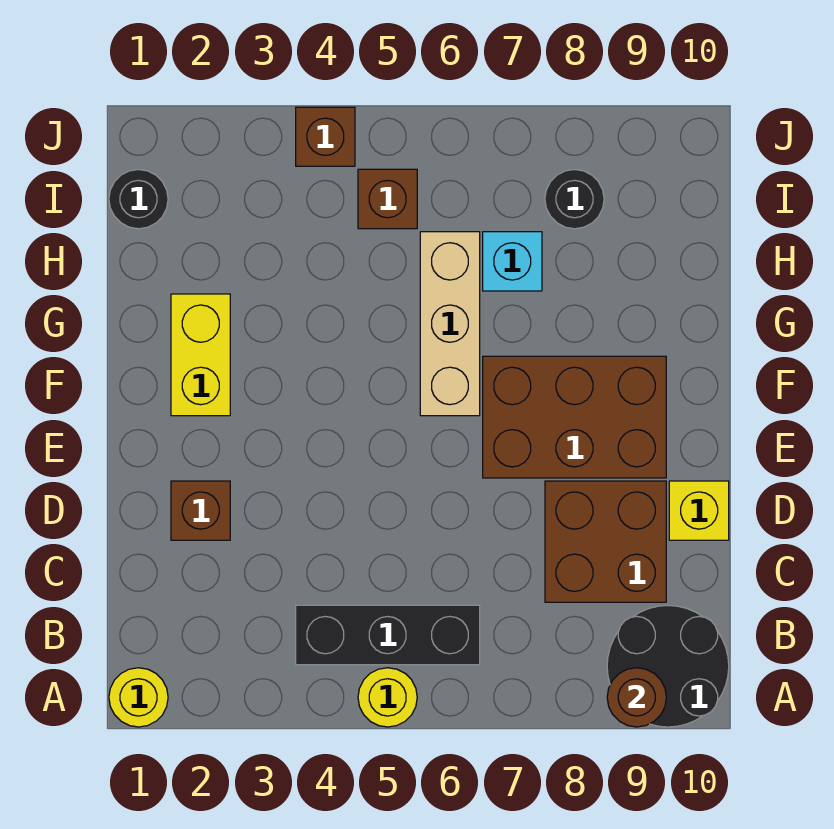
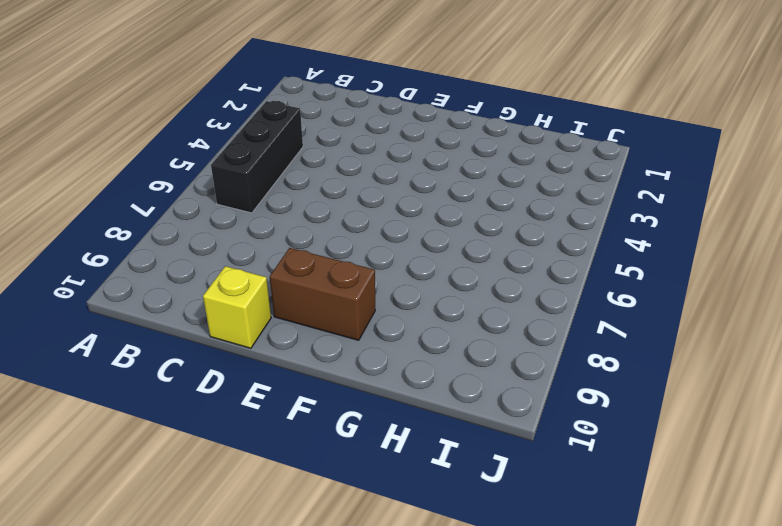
brown brick E9:F9 level 1 -> brown brick E7:F9 level 1
none -> yellow round brick A1 level 1
none -> yellow round brick A5 level 1
none -> black round brick A9:B10 level 1

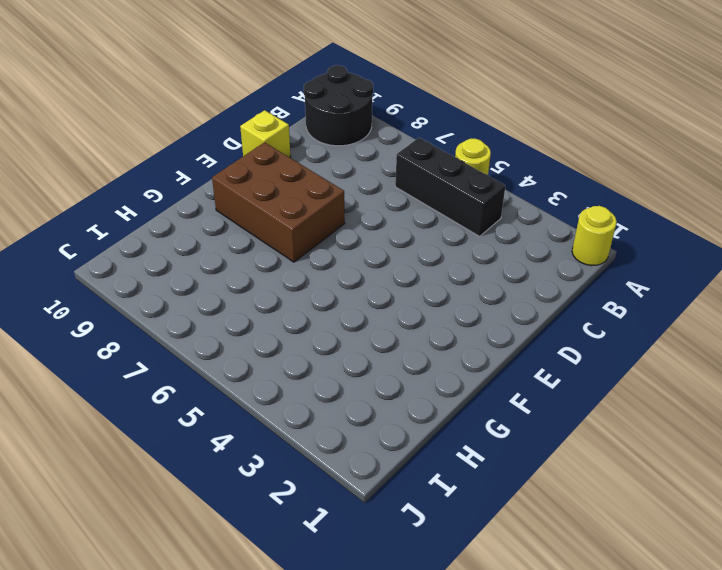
none -> brown brick C8:D9 level 1
none -> brown brick D2 level 1
none -> yellow brick F2:G2 level 1

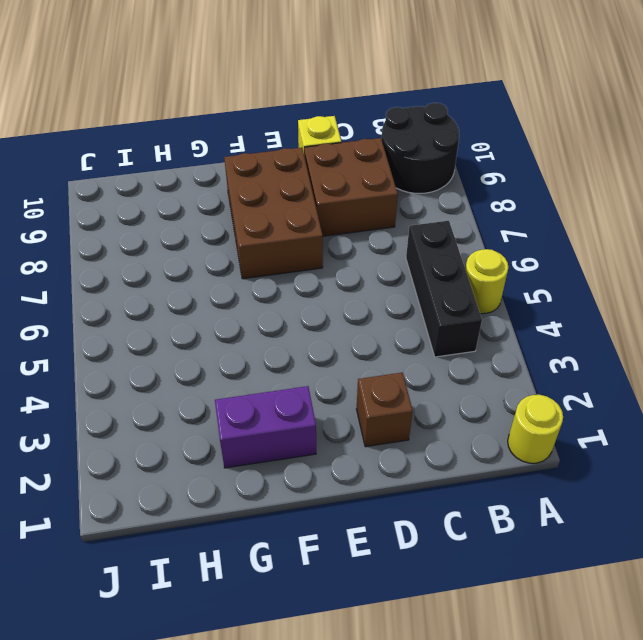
purple brick F2:G2 level 1 -> yellow brick F2:G2 level 1
none -> tan brick F6:H6 level 1
none -> cyan brick H7 level 1
none -> black round brick I1 level 1

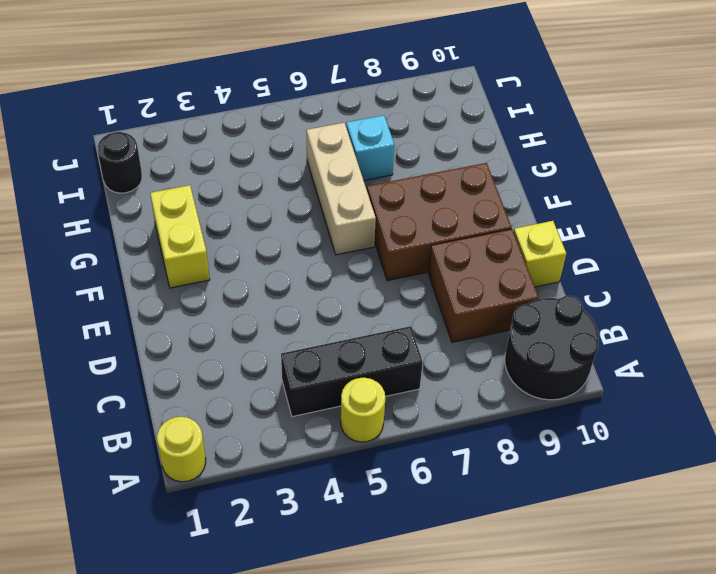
none -> brown brick D2 level 1
none -> brown brick I5 level 1
none -> black round brick I8 level 1

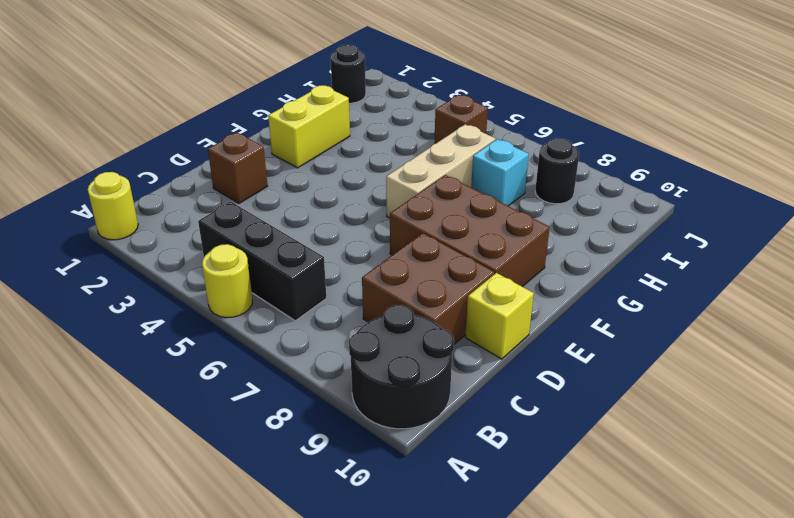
none -> brown brick J4 level 1
none -> brown round brick A9 level 2

